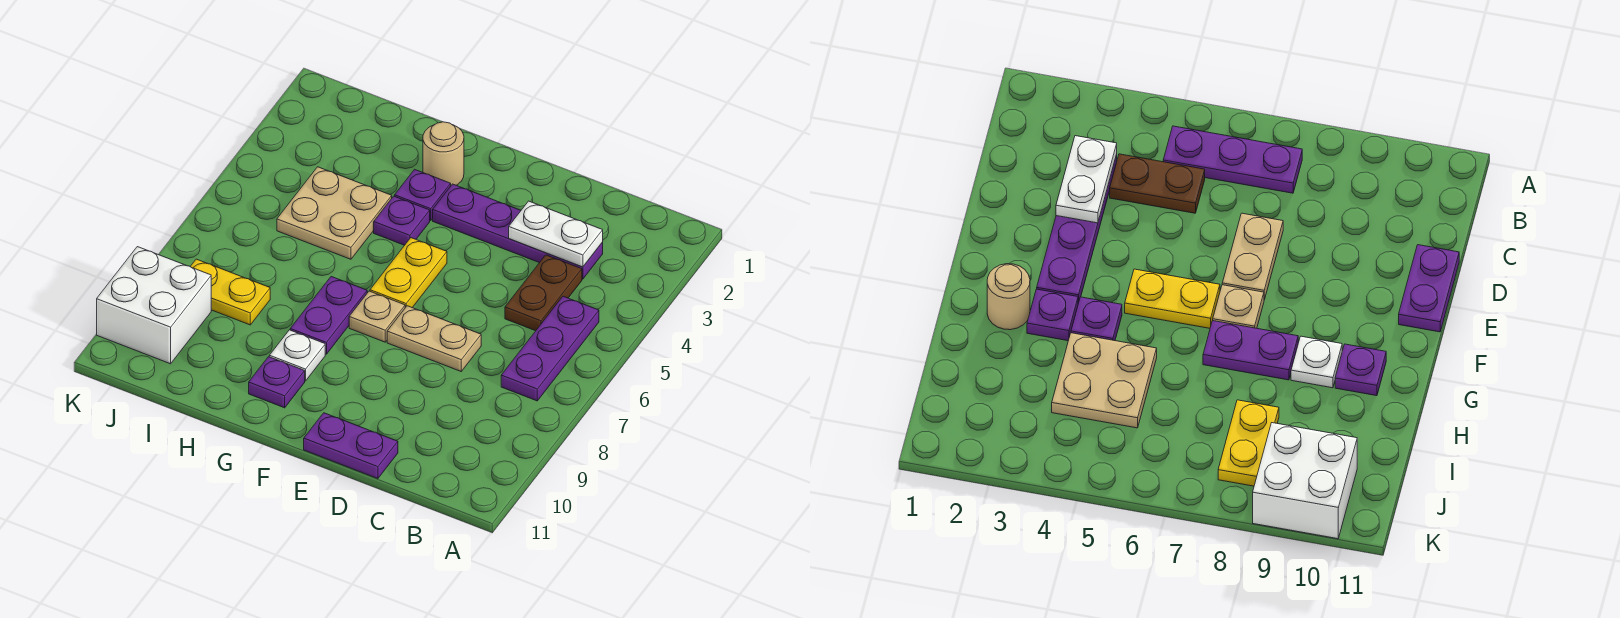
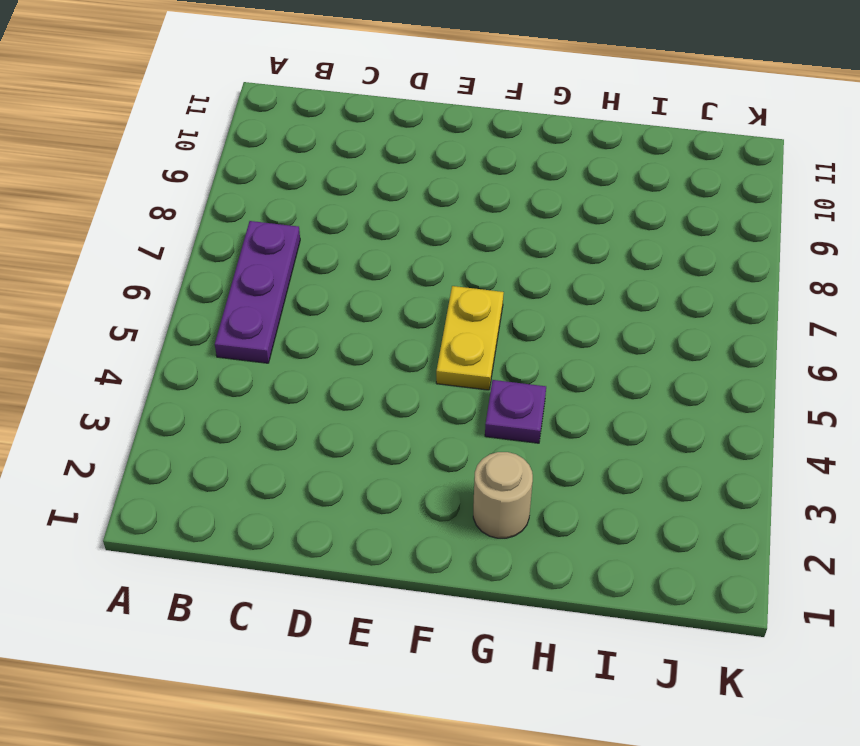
none -> purple plate C3:F3 level 1
none -> brown plate C4:C5 level 1
none -> tan plate D7:E7 level 1

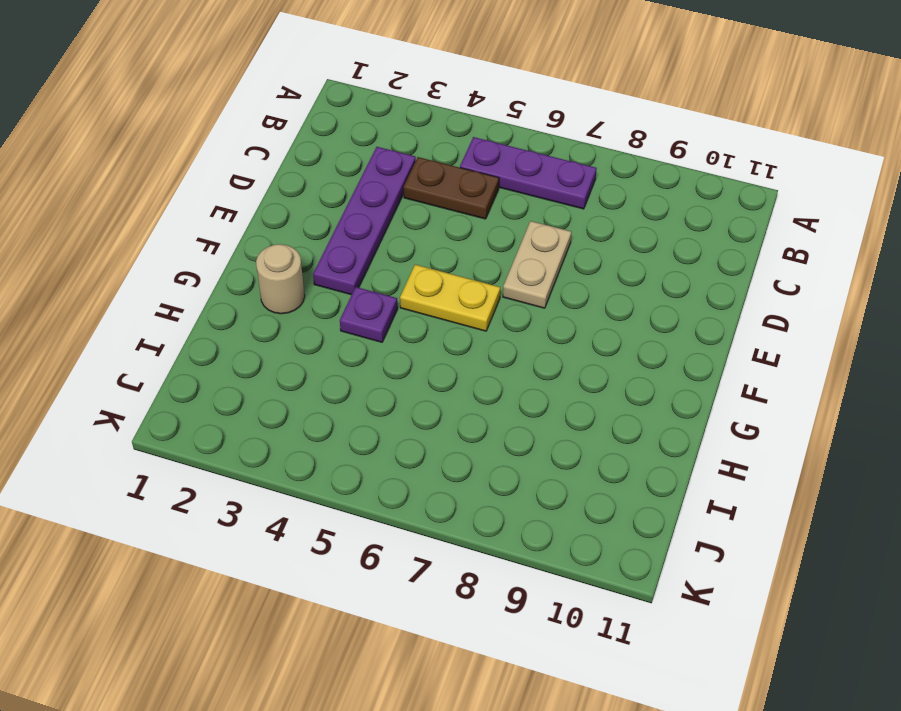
none -> purple plate D11:E11 level 1
none -> tan plate F7 level 1
none -> purple plate G3 level 1

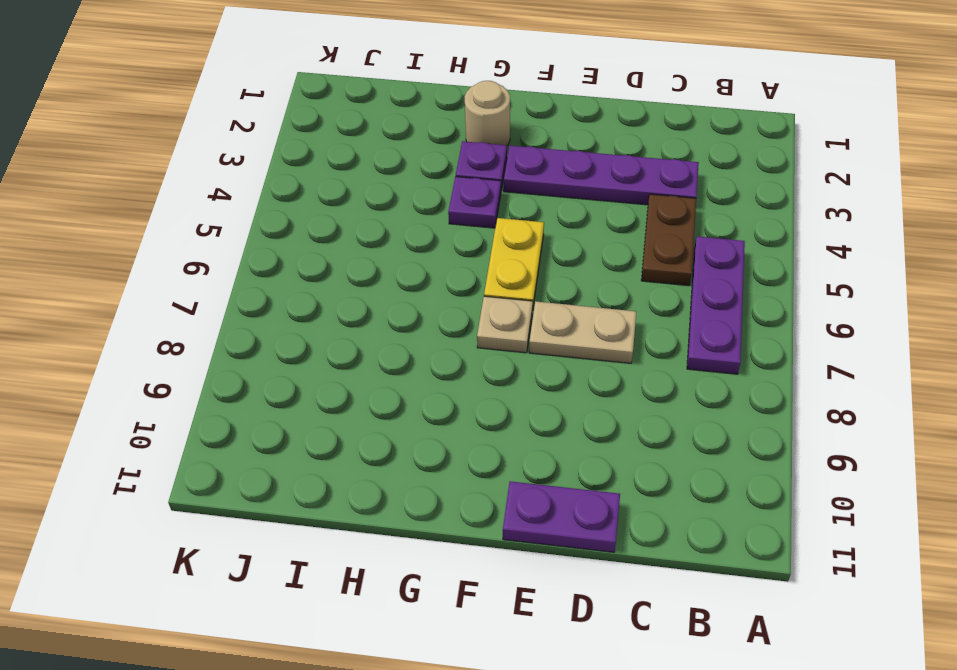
none -> purple plate G7:G8 level 1
none -> white plate G9 level 1
none -> purple plate G10 level 1

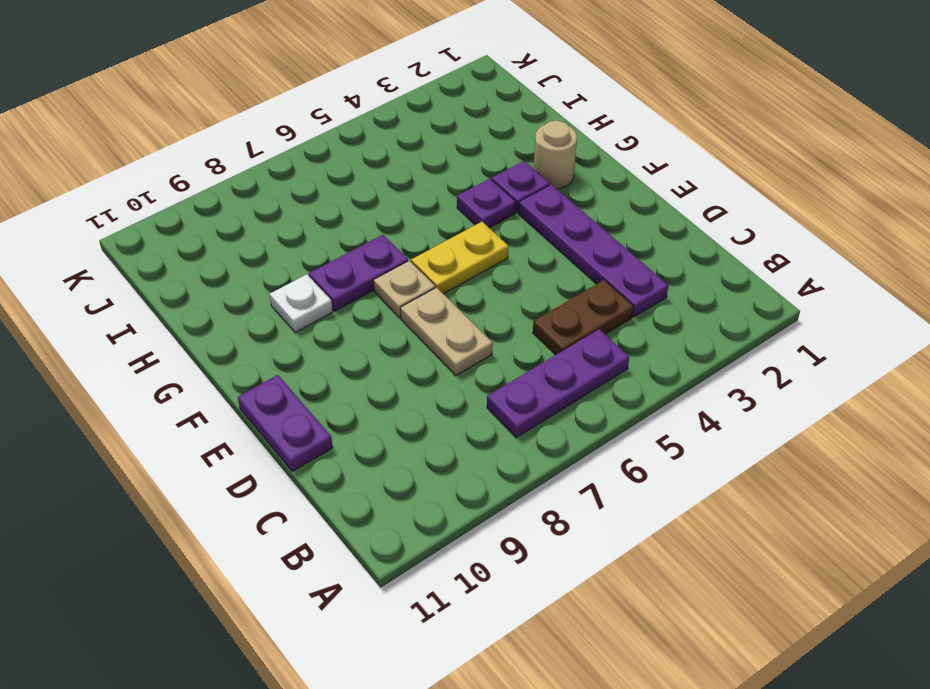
none -> purple plate G10 level 1
none -> tan plate H4:I5 level 1
none -> yellow plate I8:J8 level 1

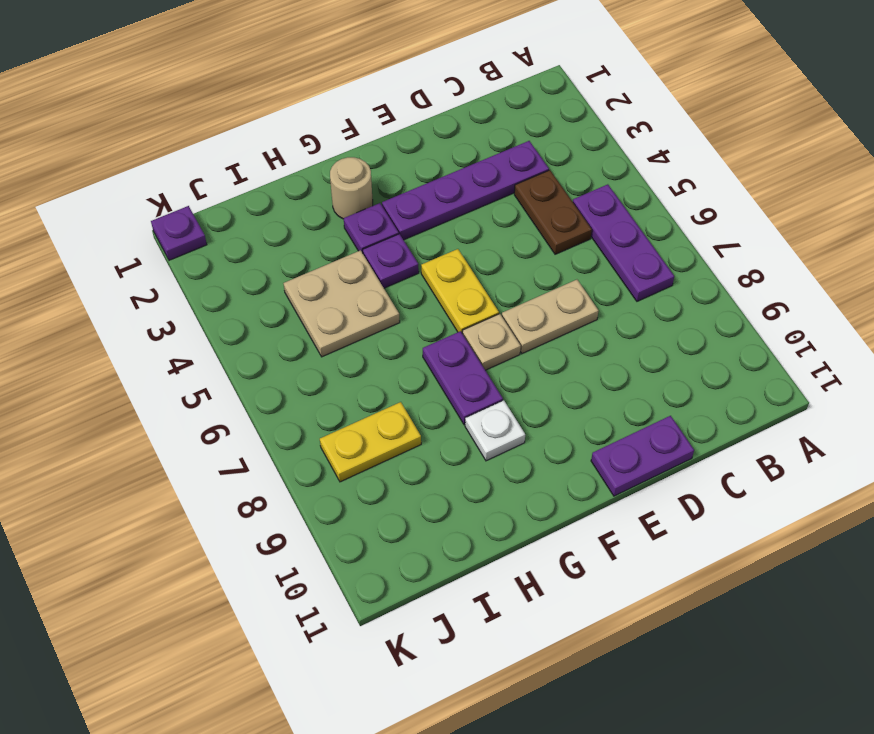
purple plate K1 level 1 -> purple plate G10 level 1
none -> white brick J9:K10 level 1
none -> white plate C3:D3 level 2

